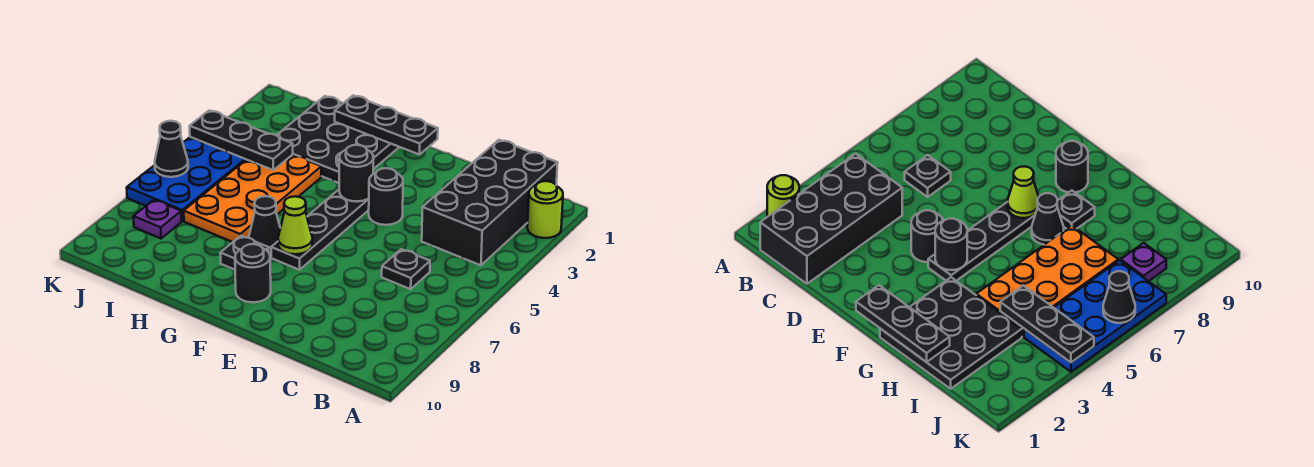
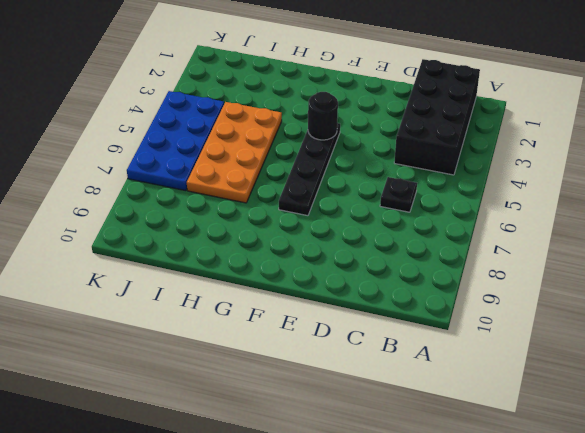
none -> lime round brick A2 level 1
none -> black round brick E4 level 1
none -> black round brick F9 level 1

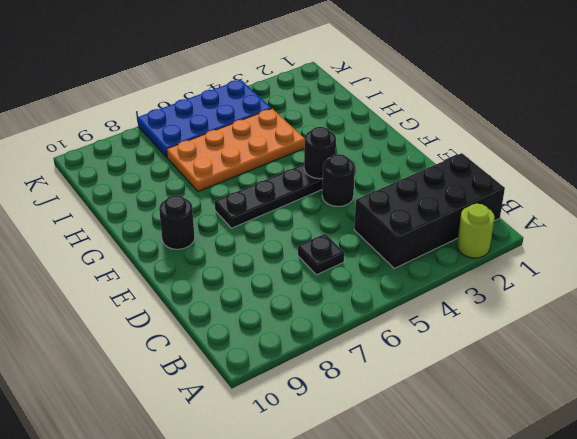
none -> black plate G1:I3 level 1
none -> black cone G7 level 1
none -> black plate G8 level 1

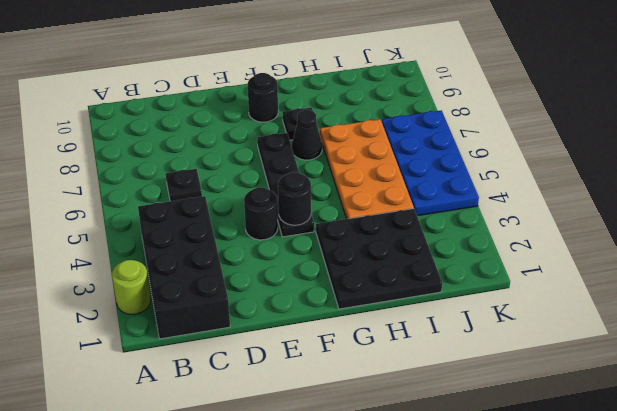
none -> purple plate J8 level 1
none -> black plate F1:H1 level 2
none -> lime cone F7 level 2

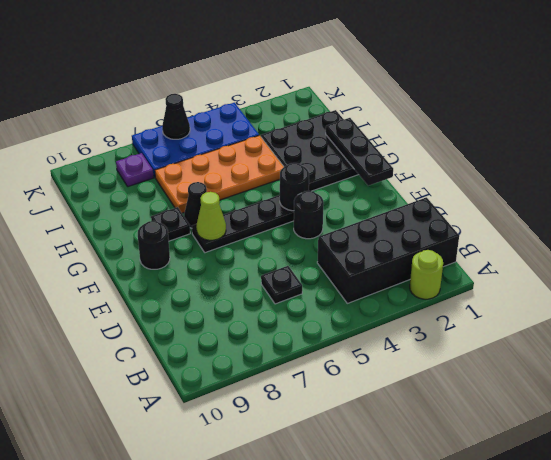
none -> black plate I4:K4 level 2

